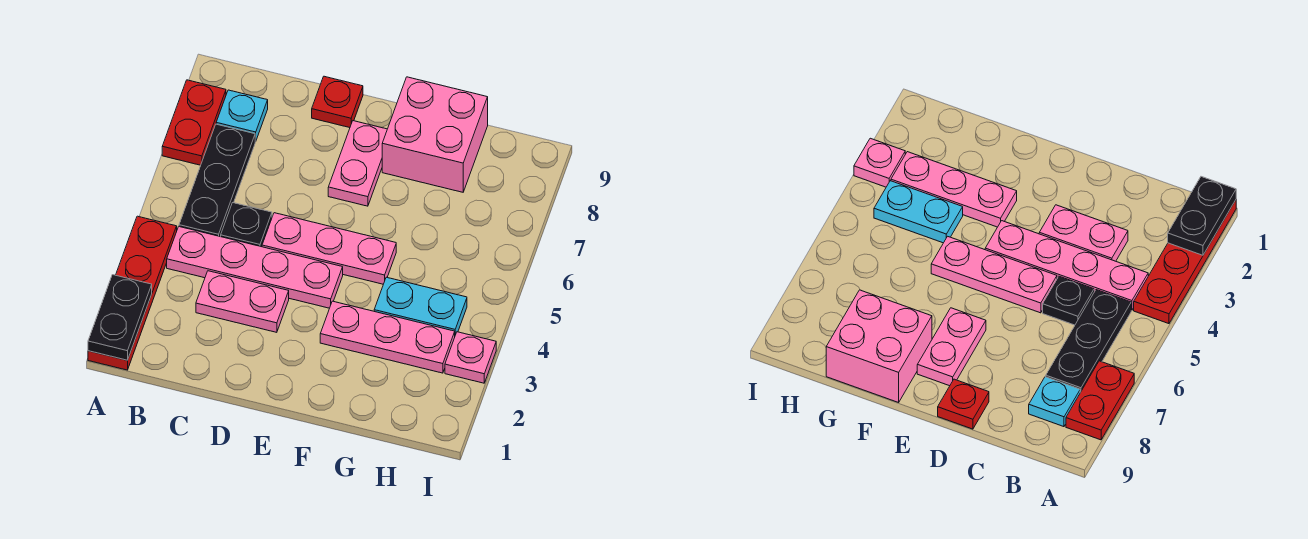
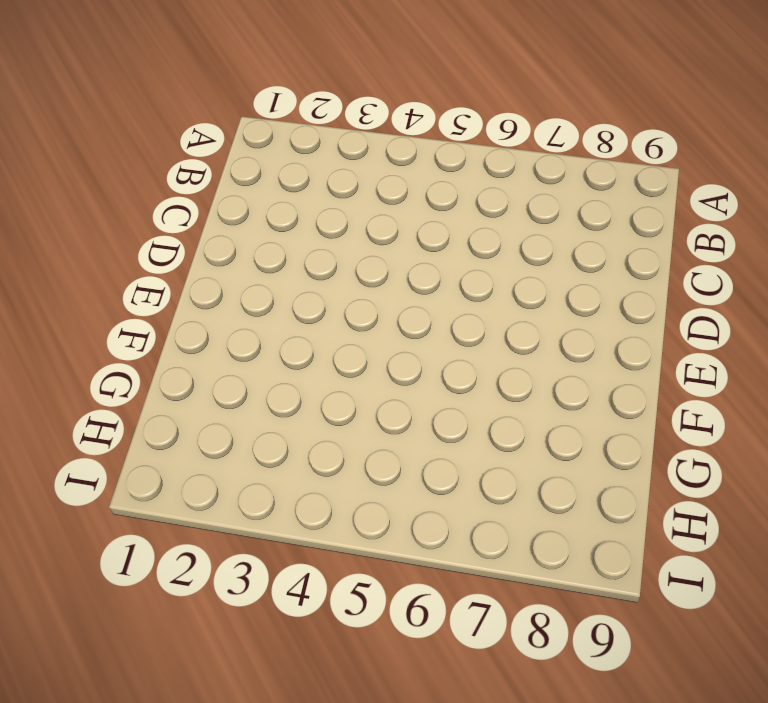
none -> red plate A1:A4 level 1
none -> red plate A7:A8 level 1
none -> pink plate B4:E4 level 1

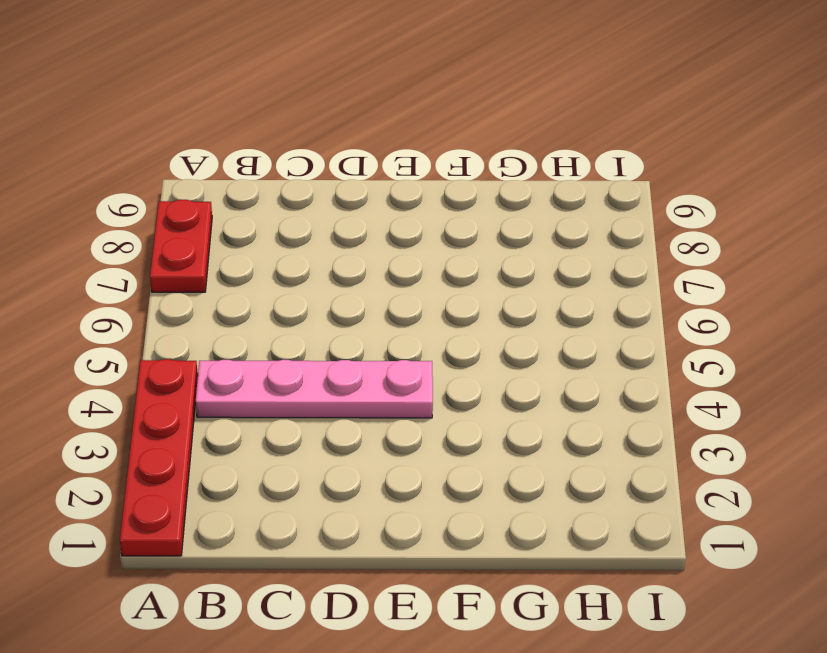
none -> black plate B5:B7 level 1
none -> cyan plate B8 level 1
none -> pink plate C3:D3 level 1

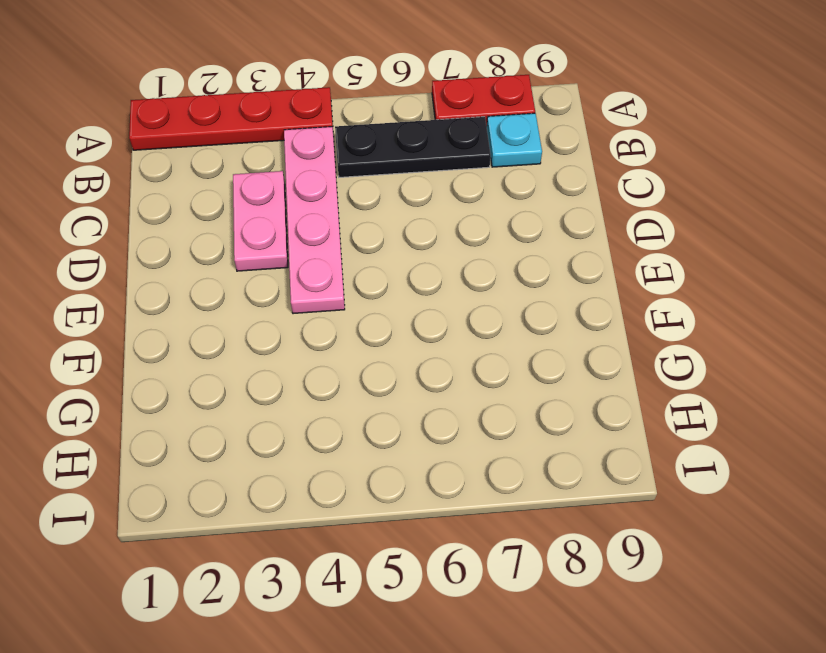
none -> black plate C5 level 1
none -> pink plate D5:F5 level 1
none -> red plate D9 level 1

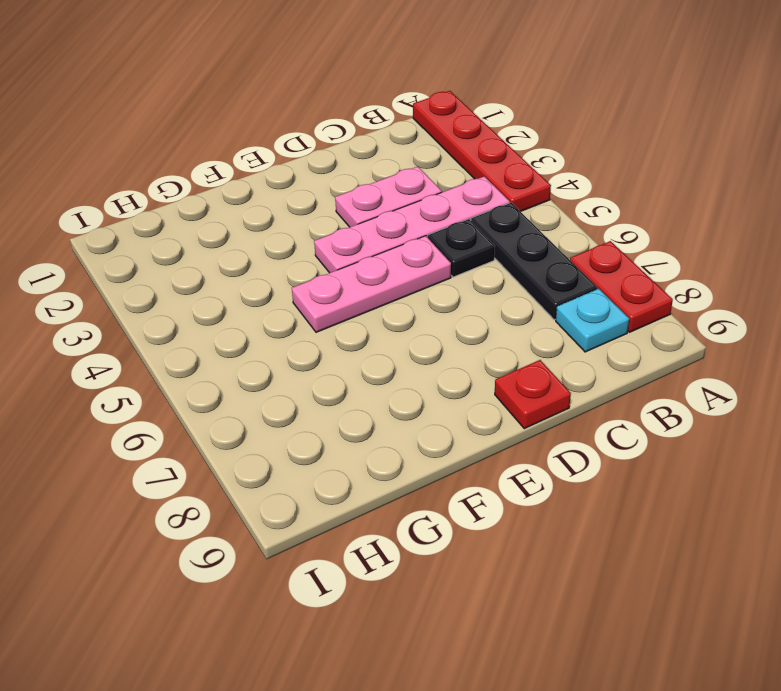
none -> pink plate E7:E8 level 1
none -> pink plate F3:H3 level 1
none -> pink brick F8:G9 level 1

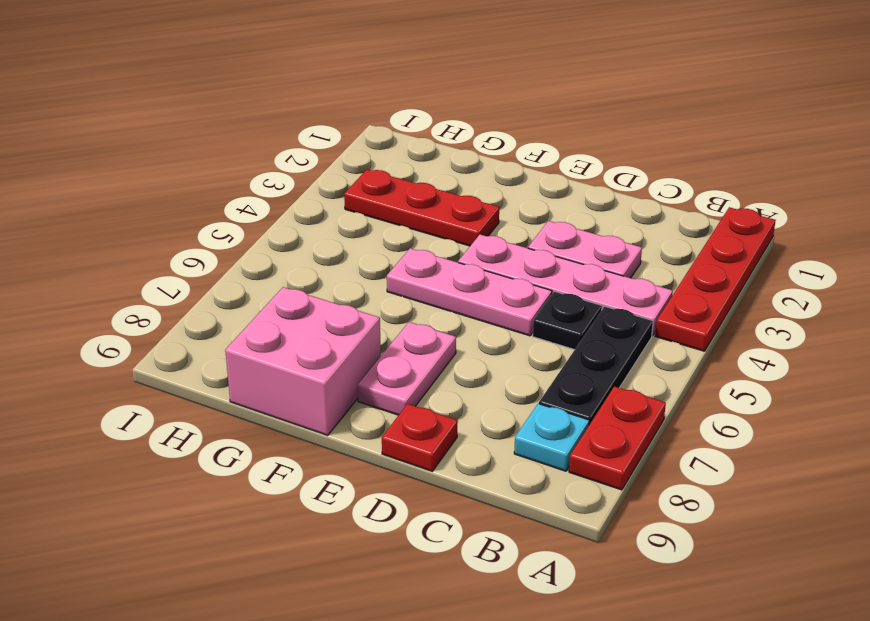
red plate F3:H3 level 1 -> pink plate F3:H3 level 1
none -> cyan plate G4:H4 level 1
none -> pink plate I3 level 1
none -> black plate A1:A2 level 2

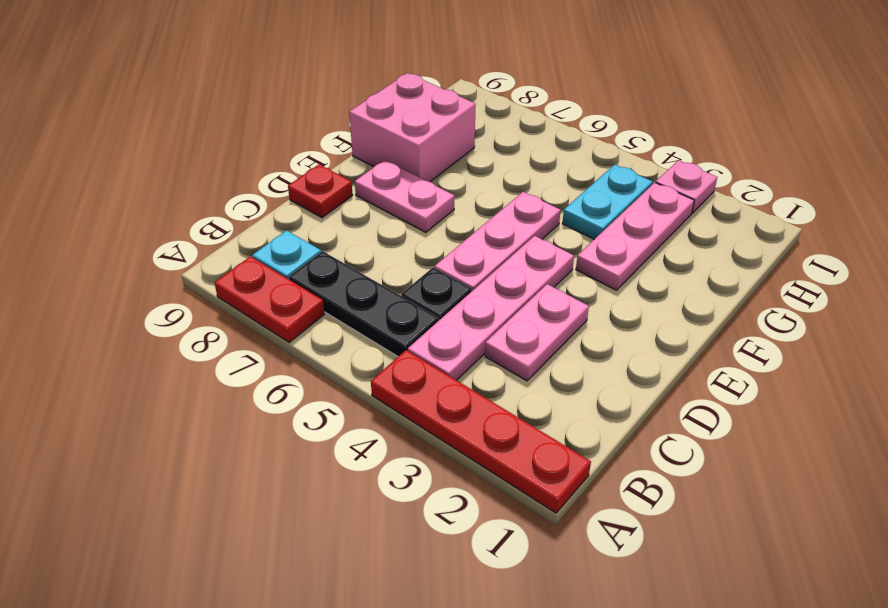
none -> black plate A1:A2 level 2

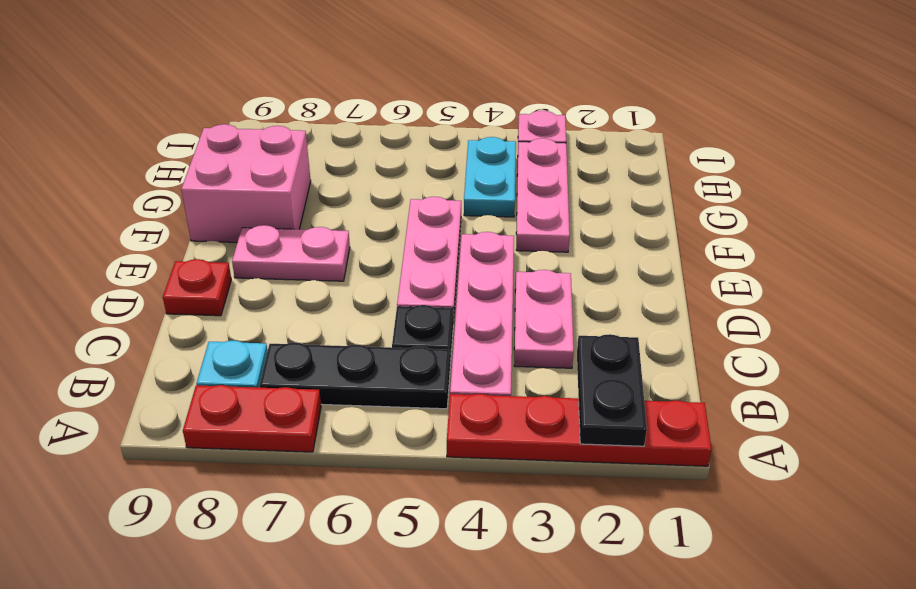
black plate A2:B2 level 2 -> black plate A1:A2 level 2

